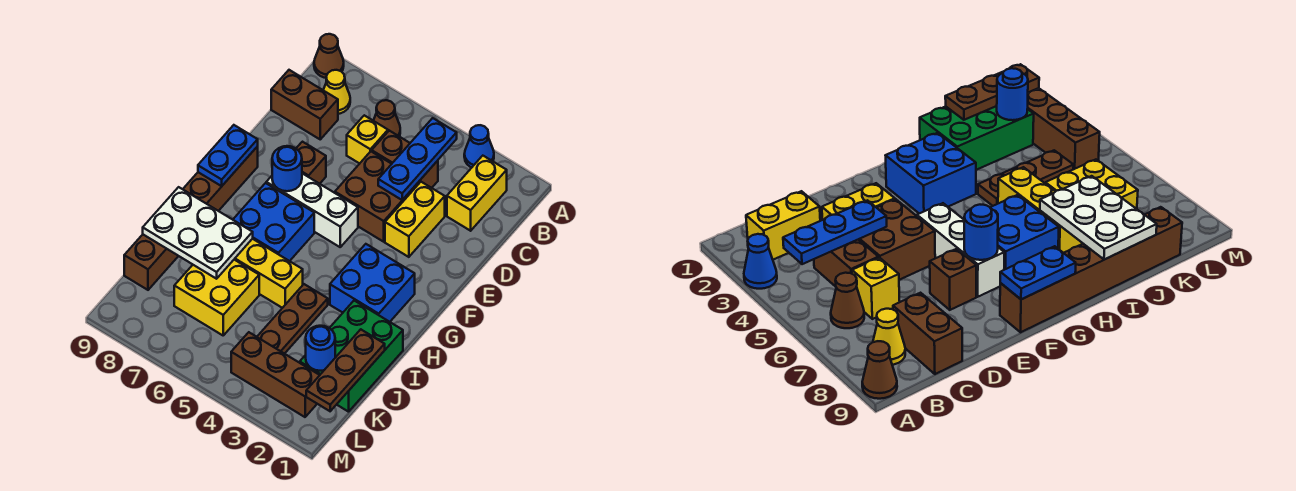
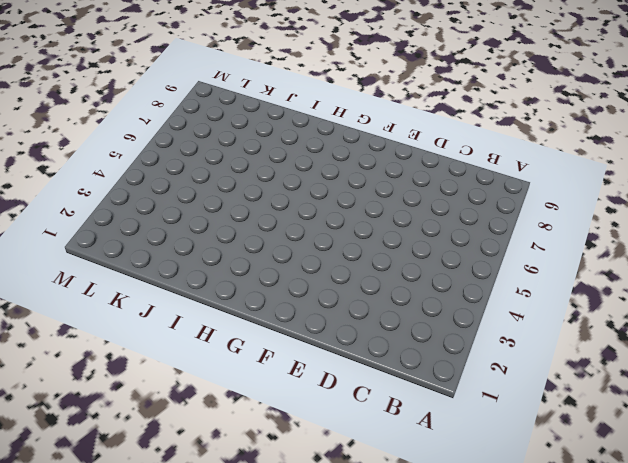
none -> blue cone A3 level 1
none -> brown cone A9 level 1
none -> yellow brick B2:C2 level 1

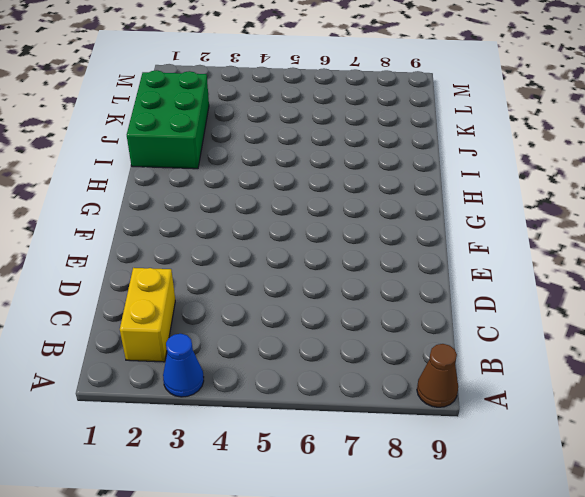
none -> brown cone B6 level 1
none -> yellow cone B8 level 1
none -> brown brick C4:C5 level 1

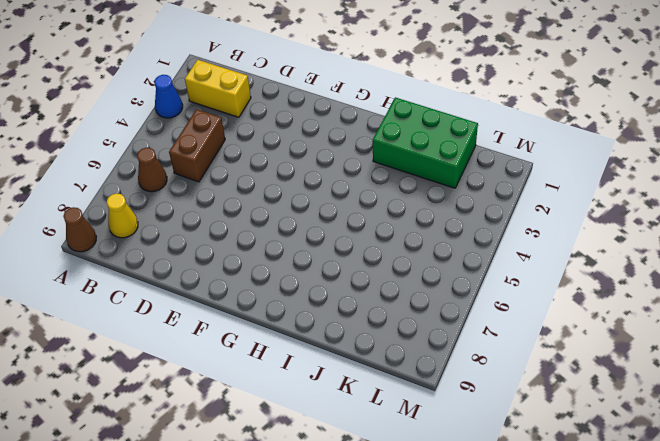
none -> yellow brick C6 level 1
none -> brown brick C8:C9 level 1
none -> yellow brick D3:E3 level 1

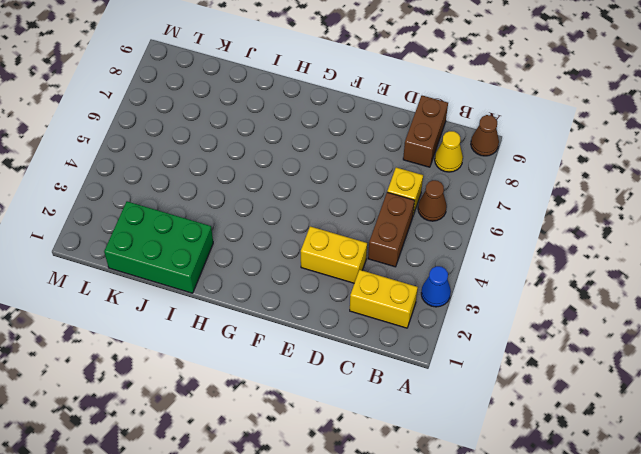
none -> brown brick D4:E5 level 1
none -> brown brick E7 level 1
none -> white brick F5:F7 level 1

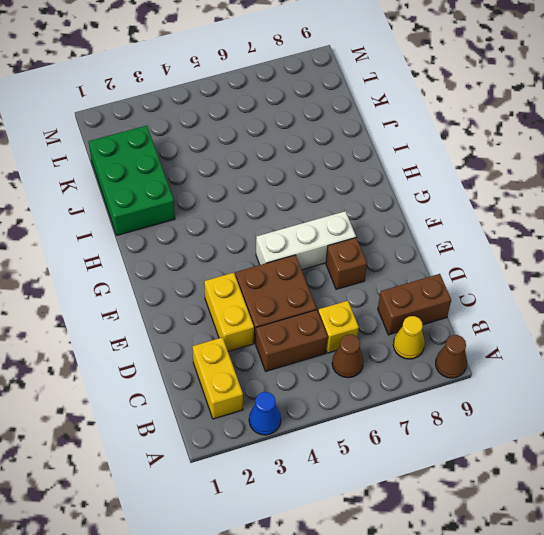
none -> brown brick F9:K9 level 1
none -> blue brick G2:H3 level 1
none -> blue brick G6:H7 level 1

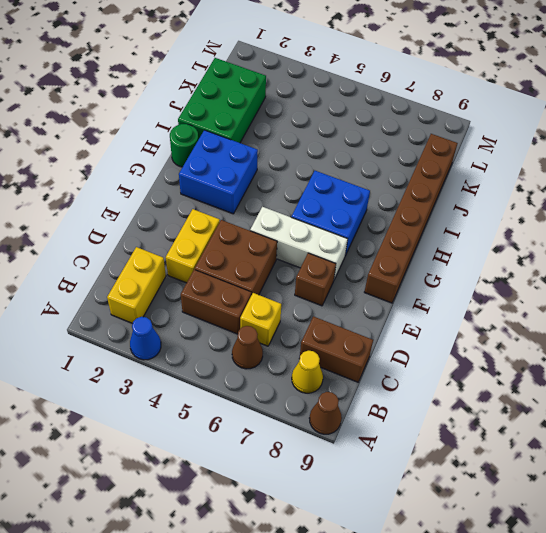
green round brick H1 level 1 -> none
none -> brown plate I4:K4 level 1
none -> yellow brick I5:I7 level 1
none -> yellow brick J6:K7 level 1

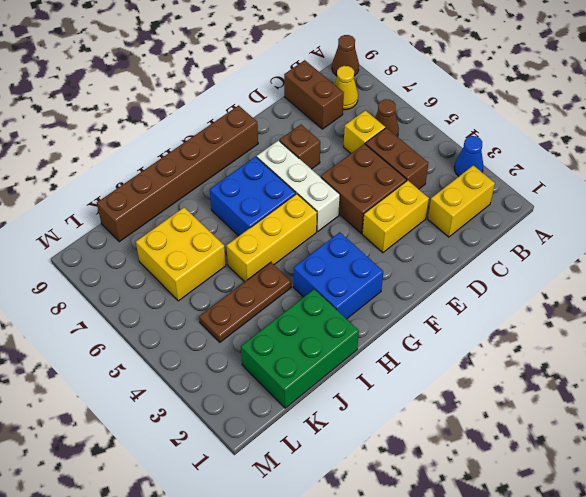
yellow brick G5:I5 level 1 -> yellow brick I5:I7 level 1
none -> brown brick L2:L4 level 1
none -> blue plate B4:D4 level 2
none -> blue round brick F7 level 2

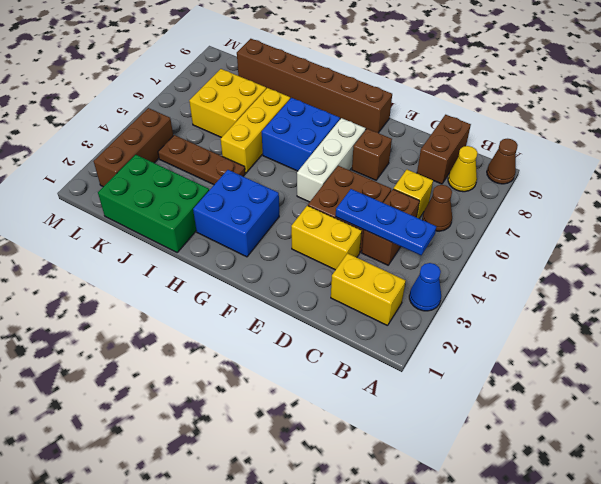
none -> blue round brick F7 level 2
none -> blue plate F9:G9 level 2
none -> white plate I7:J9 level 2

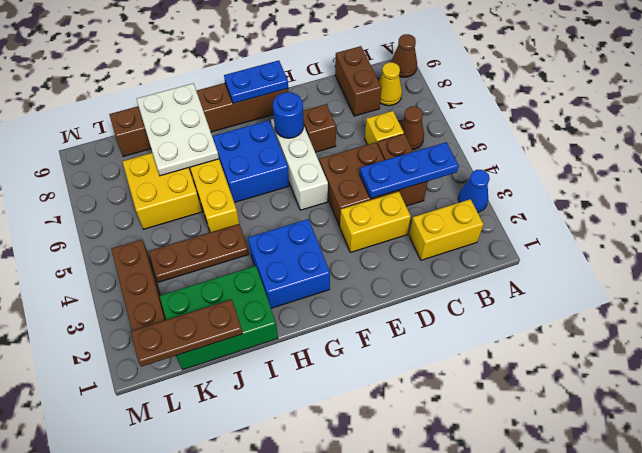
none -> blue round brick K2 level 2

